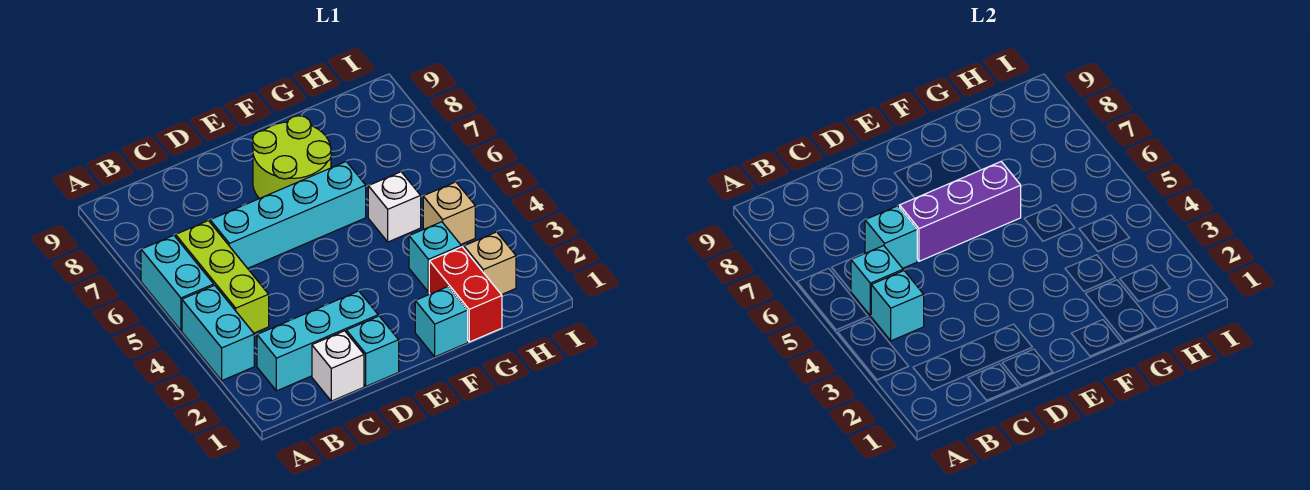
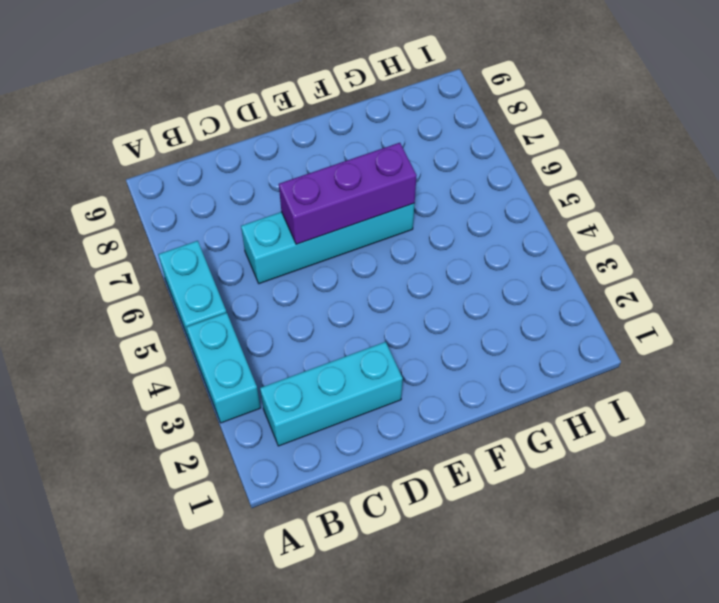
none -> lime brick B4:B6 level 1
none -> white brick C1 level 1
none -> cyan brick D1 level 1

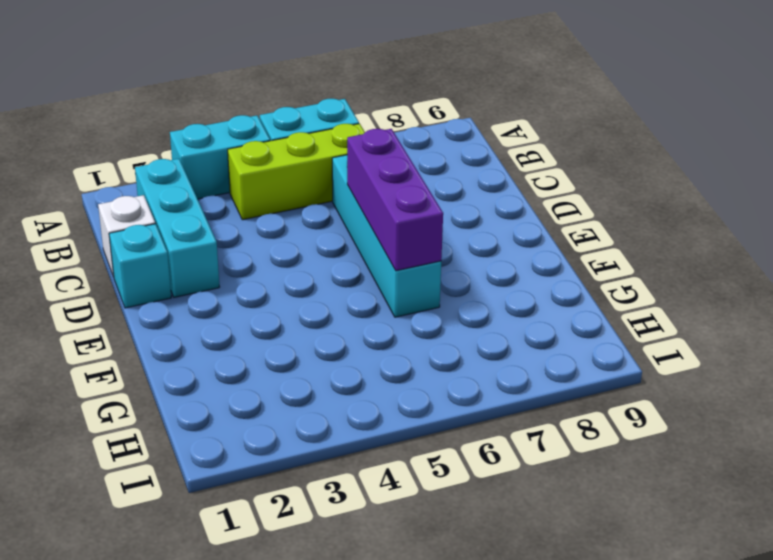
none -> lime round brick E7:F8 level 1
none -> cyan brick F1 level 1
none -> red brick G1:G2 level 1

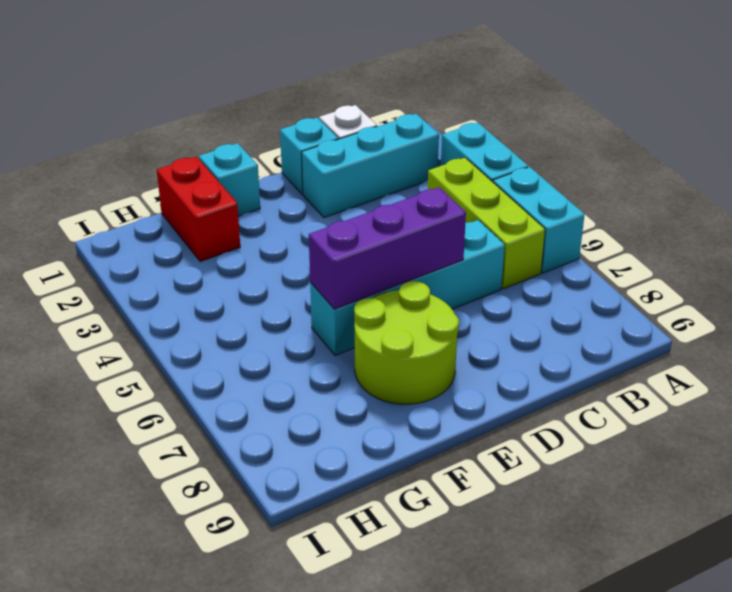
none -> cyan brick G3 level 1
none -> white brick G5 level 1
none -> tan brick H2 level 1

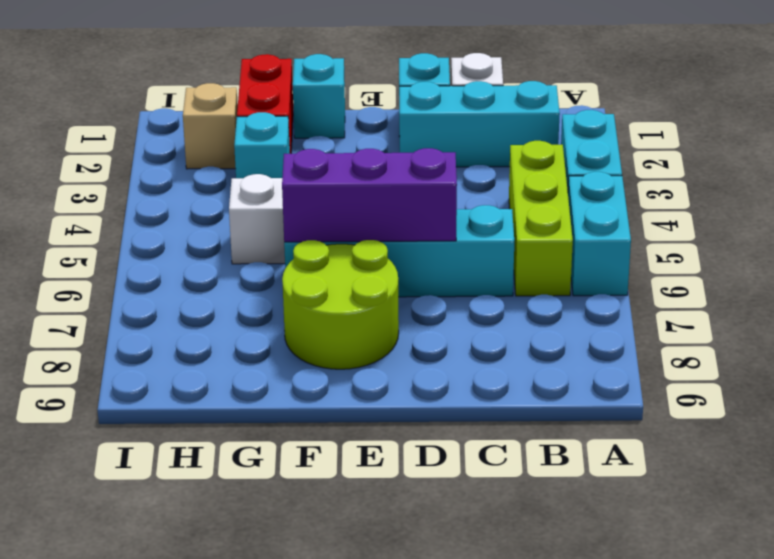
none -> tan brick H4 level 1
none -> cyan brick B4 level 2
none -> cyan brick B5 level 2

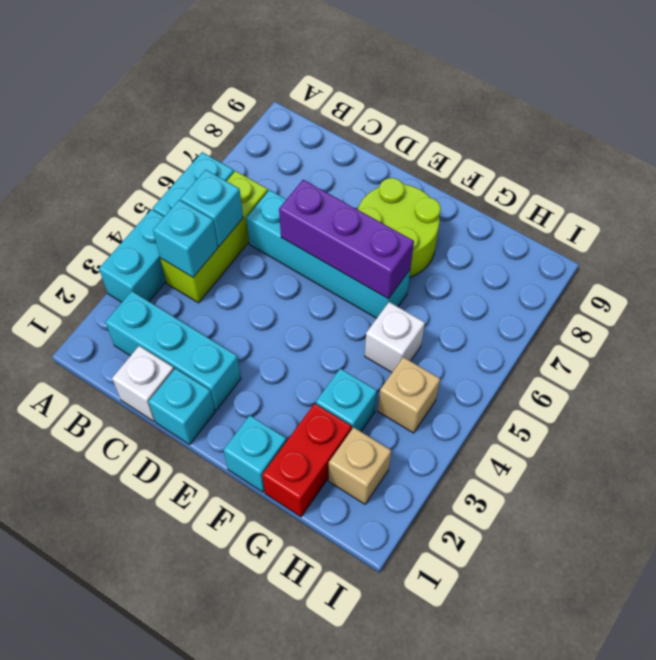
none -> cyan brick C6 level 2

